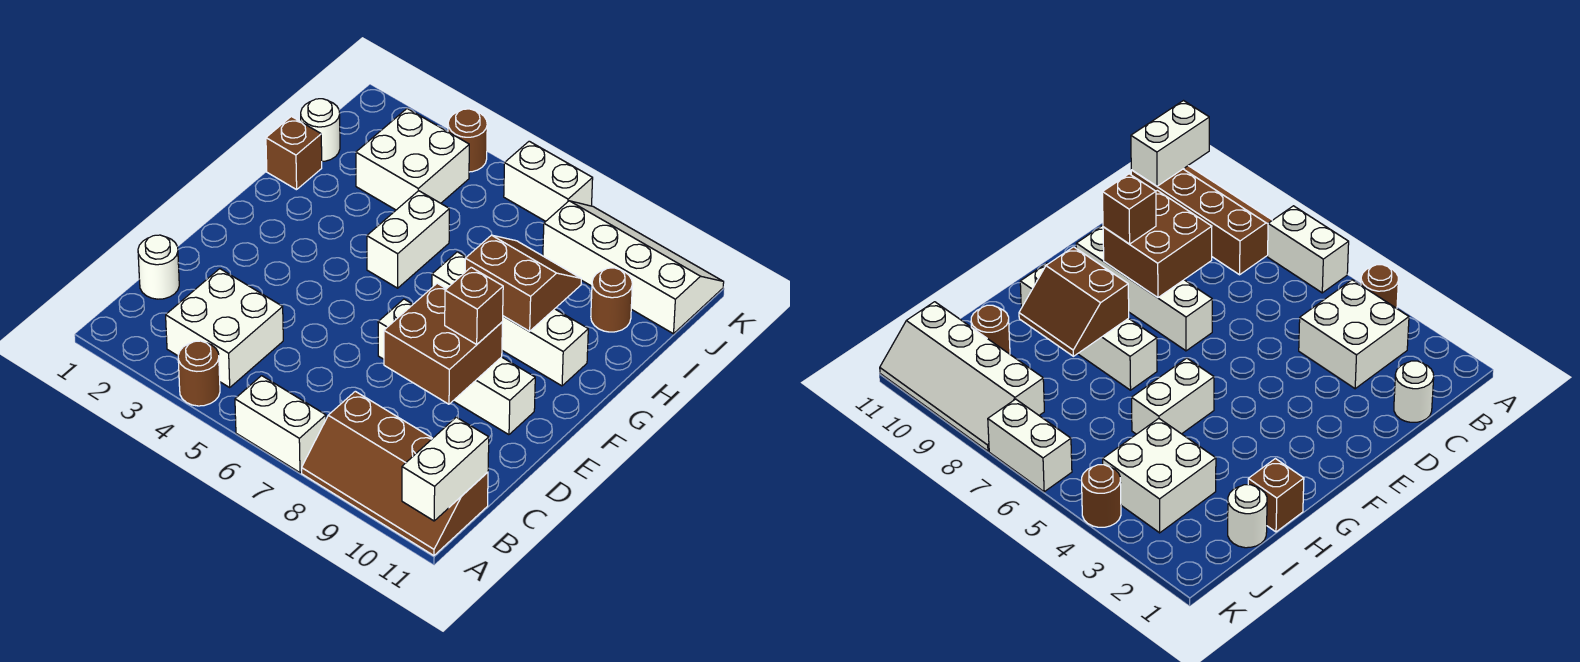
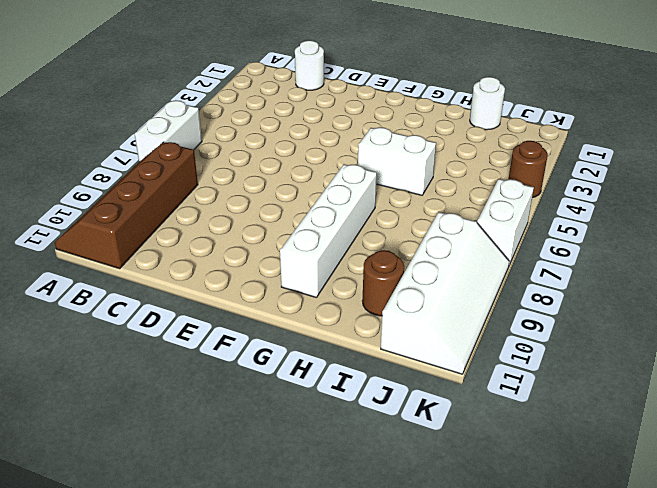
none -> brown round brick A4 level 1
none -> white brick B3:C4 level 1
none -> white brick E7:E10 level 1

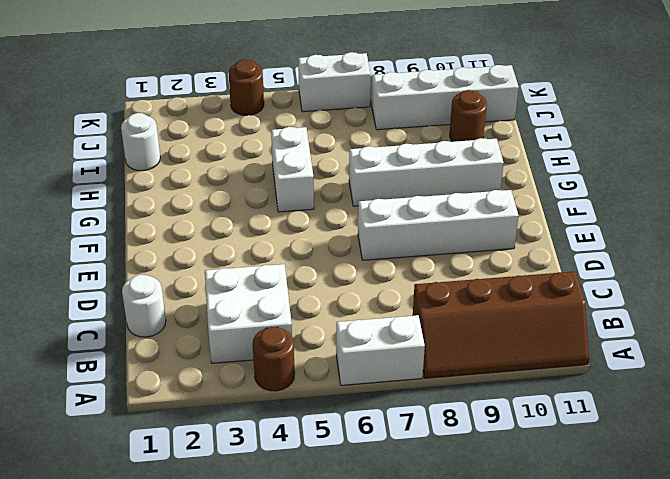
none -> brown brick H1 level 1
none -> white brick I3:J4 level 1
none -> white brick A11:B11 level 2

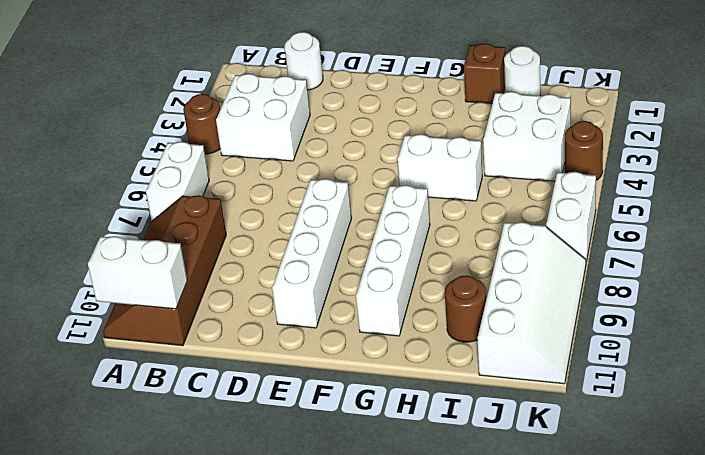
none -> brown brick D8:E9 level 2
none -> brown slope G8:H9 level 2 top G
none -> brown brick E9 level 3

